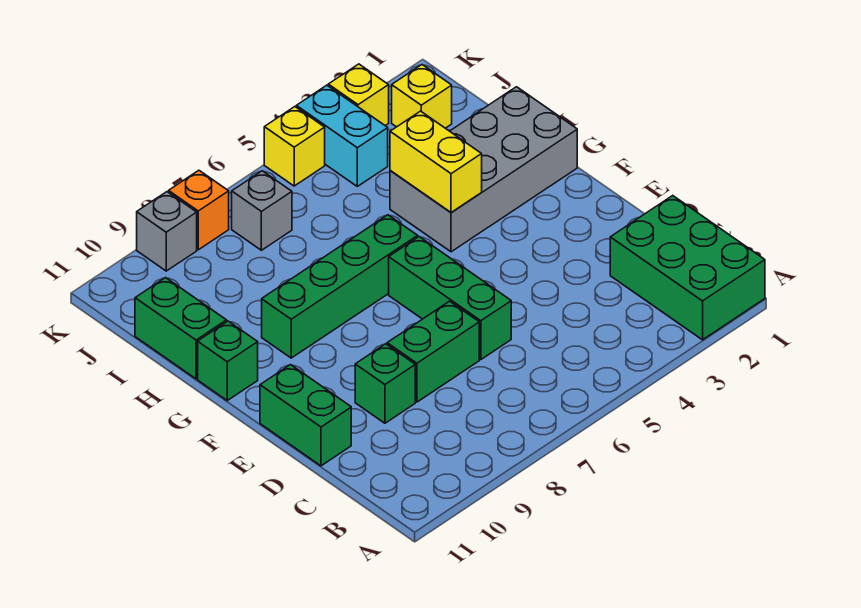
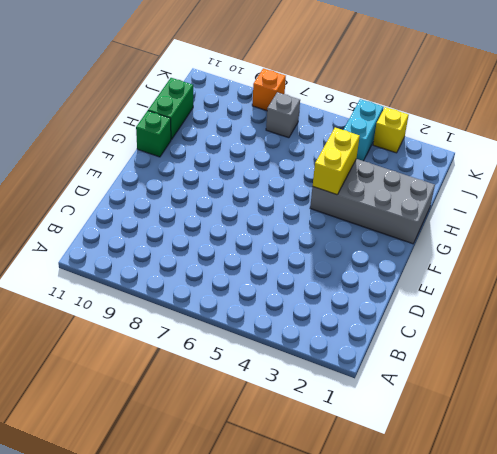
none -> green brick A1:C2 level 1
none -> green brick D6:F6 level 1
none -> green brick D7:D8 level 1

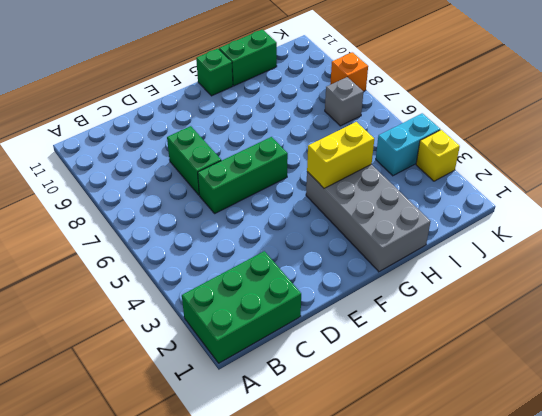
none -> green brick D9 level 1
none -> green brick D11:E11 level 1
none -> green brick G6:G9 level 1

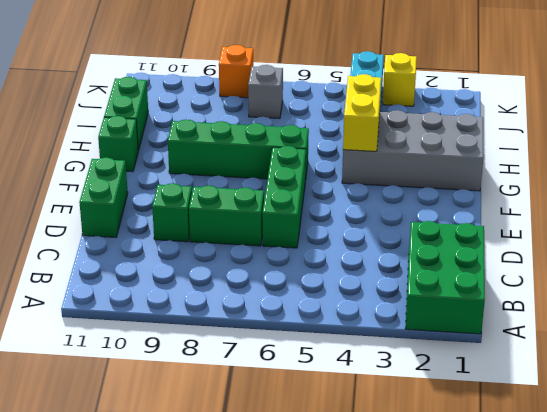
none -> yellow brick J2 level 1
none -> yellow brick K5 level 1
none -> grey brick K9 level 1

